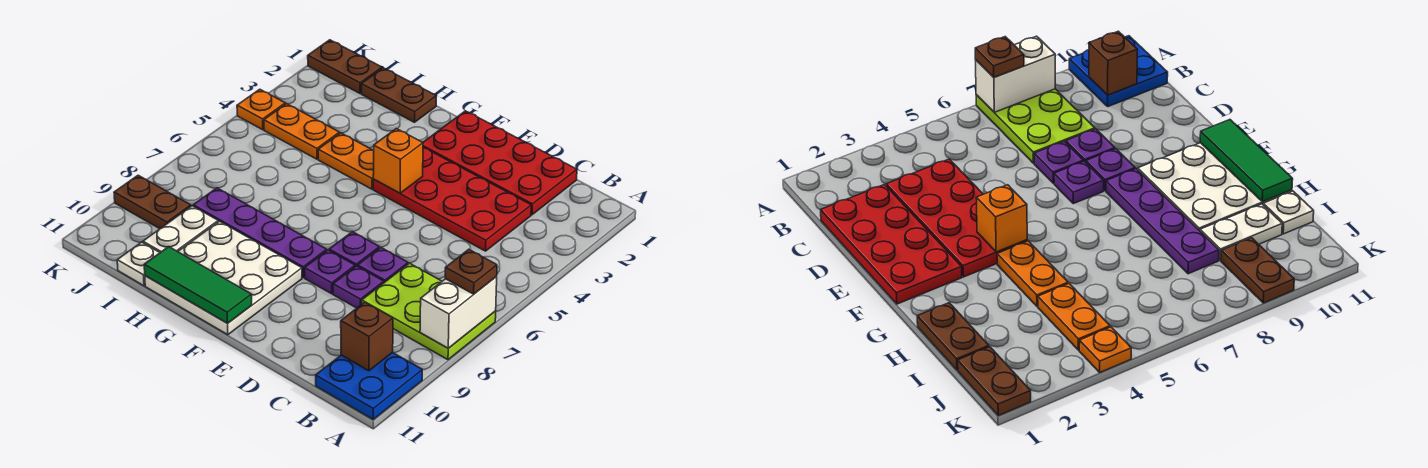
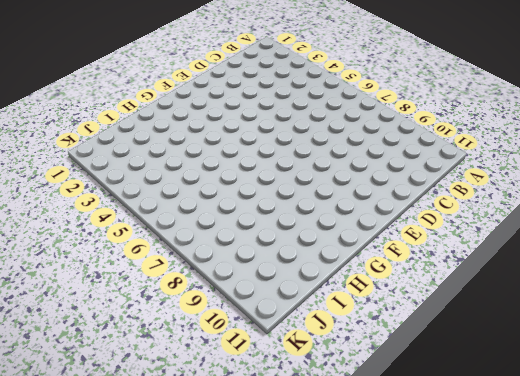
none -> lime plate A7:C8 level 1
none -> blue plate A10:B11 level 1
none -> red plate C1:F2 level 1

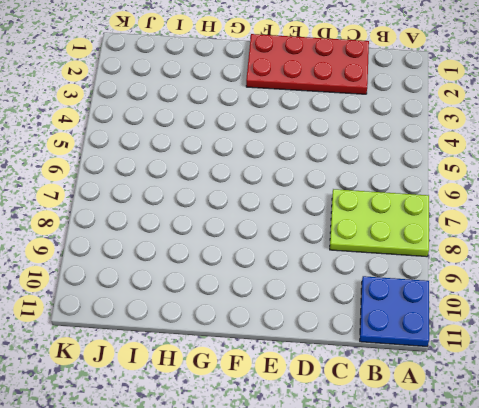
none -> red plate C3:F4 level 1
none -> purple plate D7 level 1
none -> purple plate D8 level 1

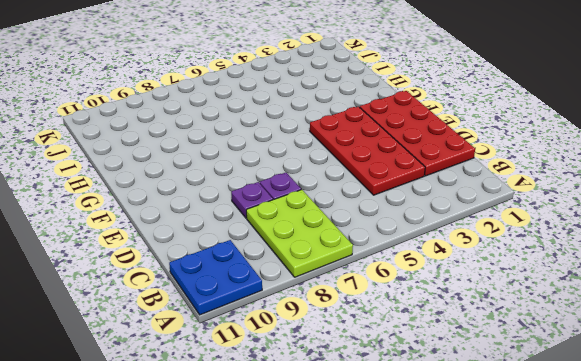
none -> purple plate E7 level 1
none -> purple plate E8 level 1
none -> purple plate F8:I8 level 1

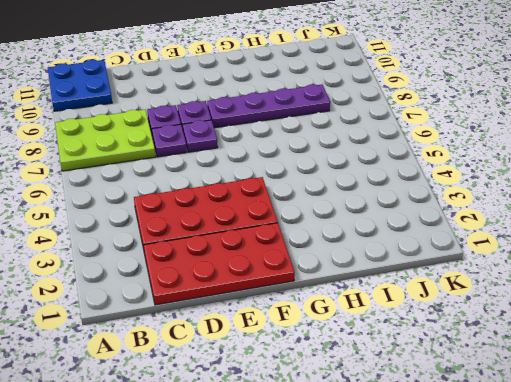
none -> white plate F9:H11 level 1
none -> orange plate G4:H4 level 1
none -> brown plate H1:I1 level 1

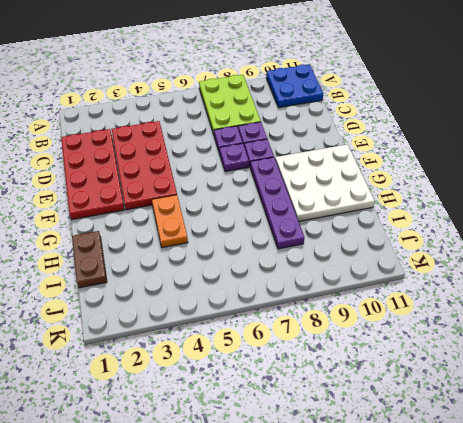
none -> orange plate I4:J4 level 1
none -> white plate I9:I10 level 1
none -> white plate I11 level 1

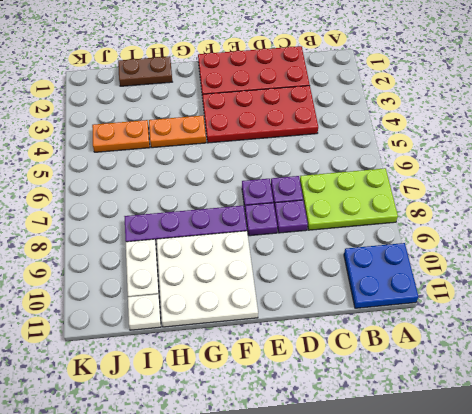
none -> brown plate J1:K1 level 1
none -> brown plate J9:K9 level 1
none -> orange plate K4 level 1

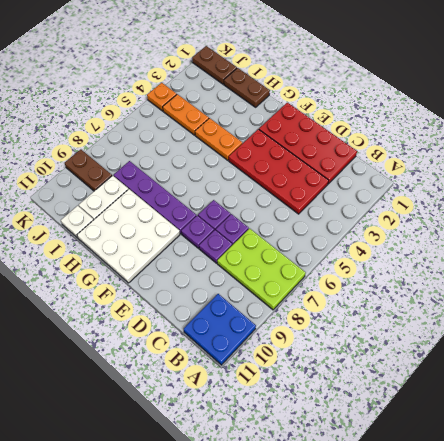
none -> white brick A7:A8 level 2
none -> brown brick B10 level 2
none -> orange brick F4 level 2

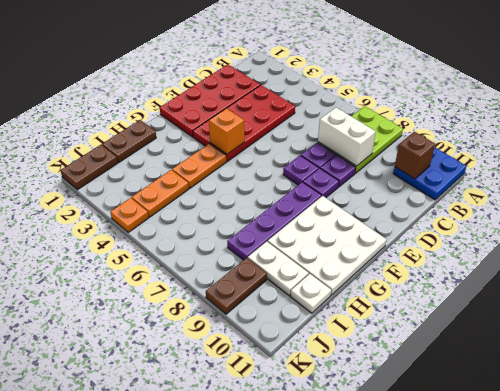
white brick C7:C8 level 2 -> white brick A7:A8 level 2
none -> green tile F11:H11 level 2
none -> brown plate A7 level 3

